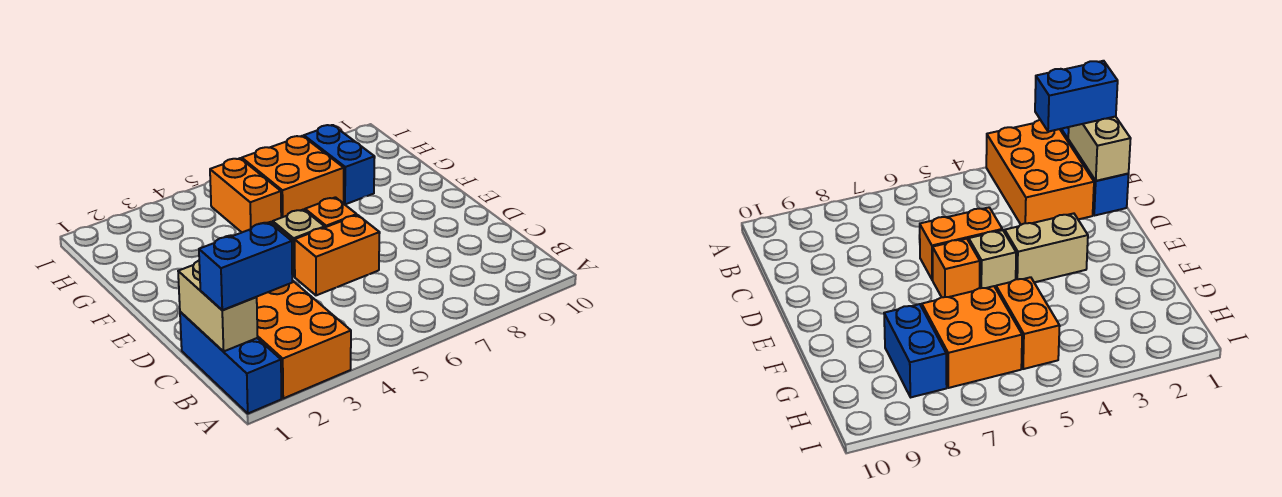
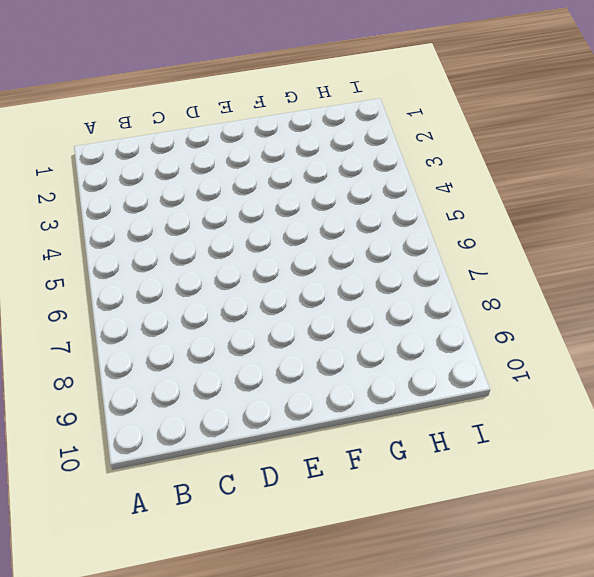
none -> blue brick A1:C1 level 1
none -> orange brick A2:C3 level 1

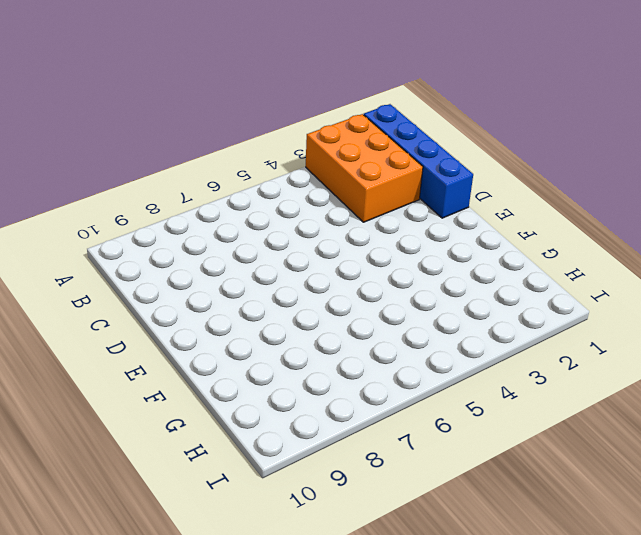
blue brick A1:D1 level 1 -> blue brick A1:C1 level 1
none -> orange brick D5:D6 level 1
none -> tan brick E3:E4 level 1

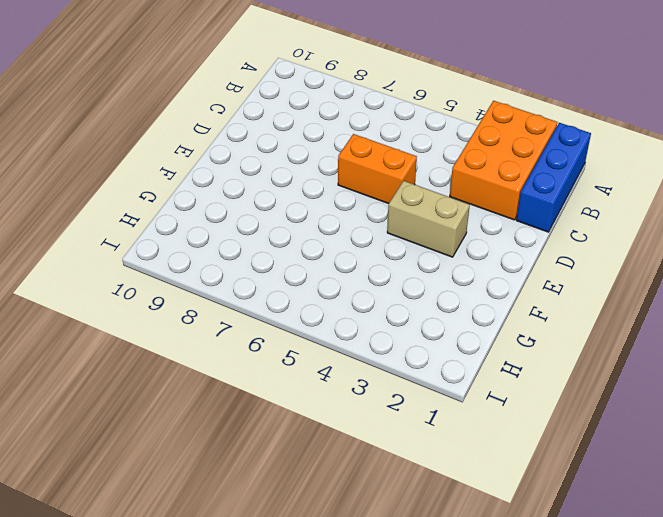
none -> tan brick E5 level 1
none -> orange brick E6 level 1

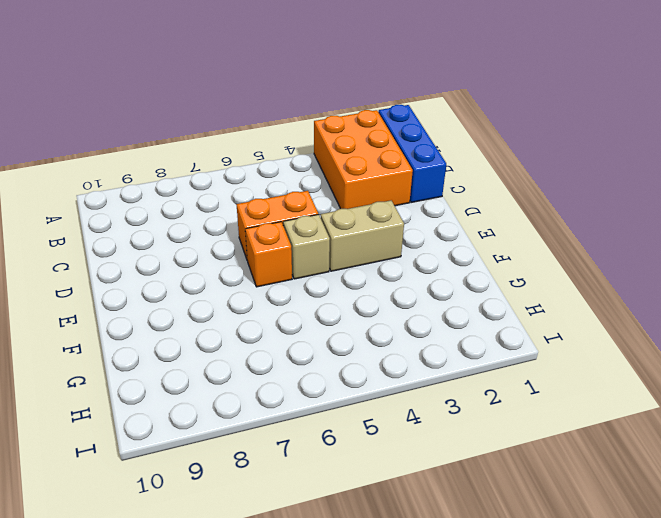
none -> orange brick G5:H5 level 1
none -> orange brick G6:H7 level 1

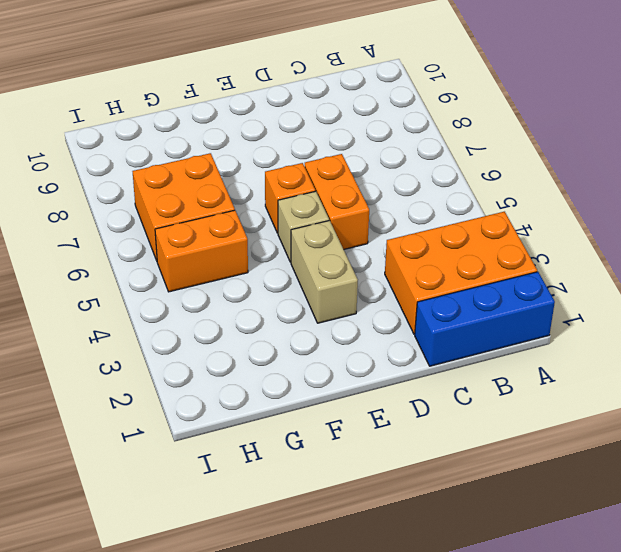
none -> blue brick G8:H8 level 1
none -> tan brick B1:C1 level 2

